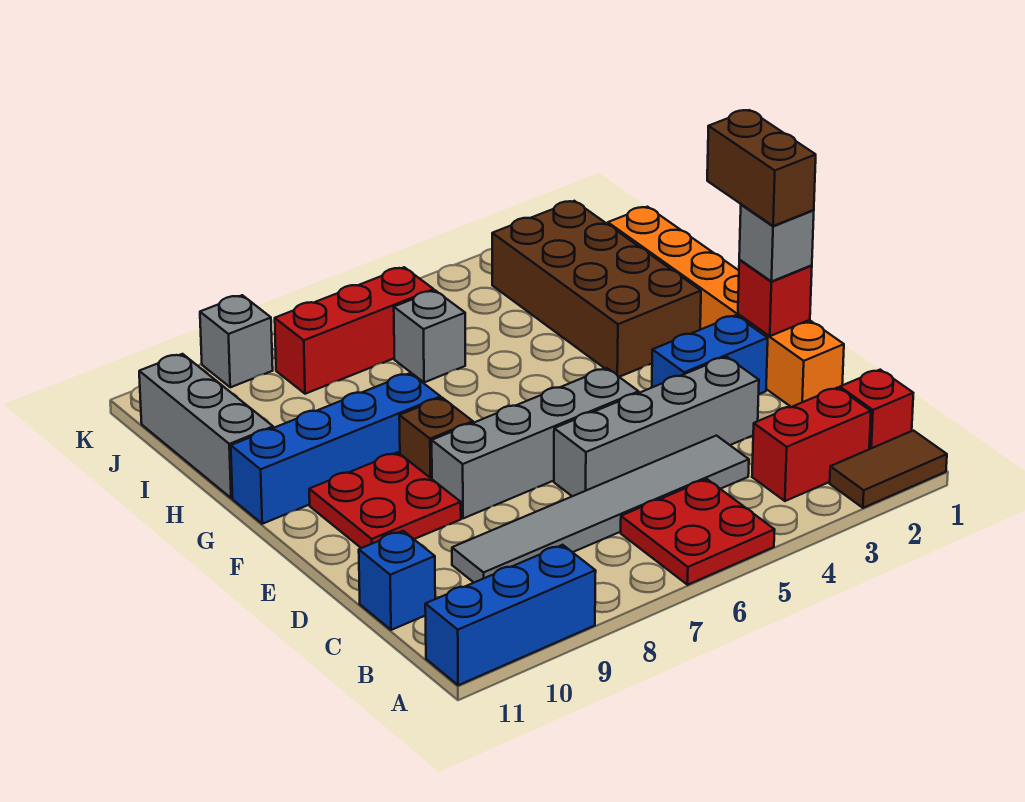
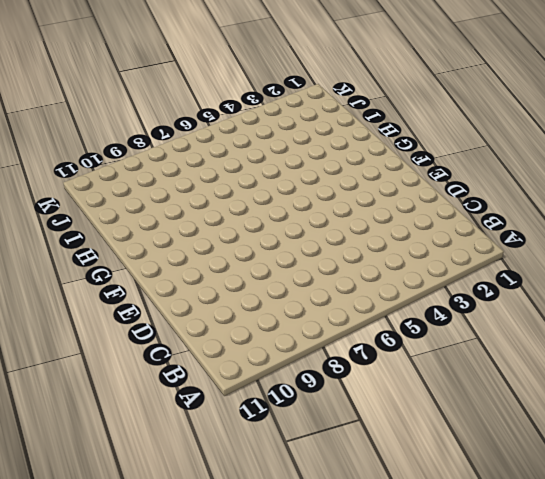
none -> brown tile A1:A2 level 1
none -> red plate A5:B6 level 1
none -> blue brick A9:A11 level 1

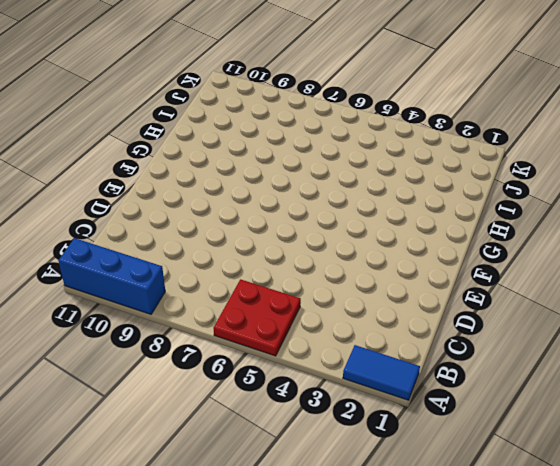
blue tile A1:A2 level 1 -> brown tile A1:A2 level 1
none -> red brick B1 level 1
none -> red brick B2:B3 level 1
none -> grey tile C4:C9 level 1

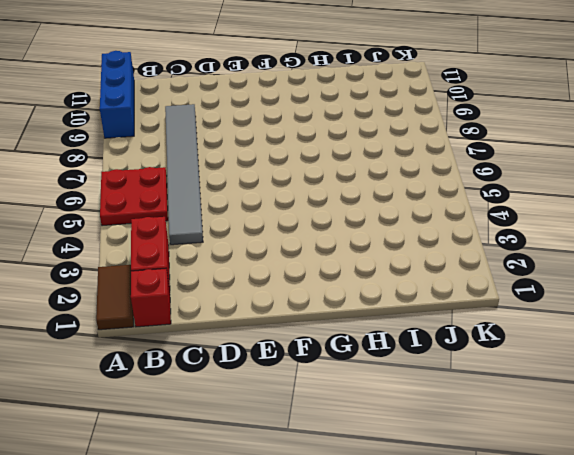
none -> blue brick C11 level 1
none -> orange brick D1:I1 level 1
none -> grey brick D3:D6 level 1

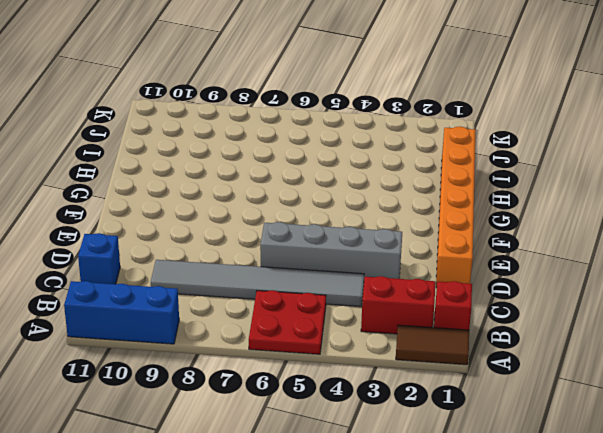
none -> blue brick E2:E3 level 1
none -> grey brick E5:E8 level 1
none -> red plate E9:F10 level 1

